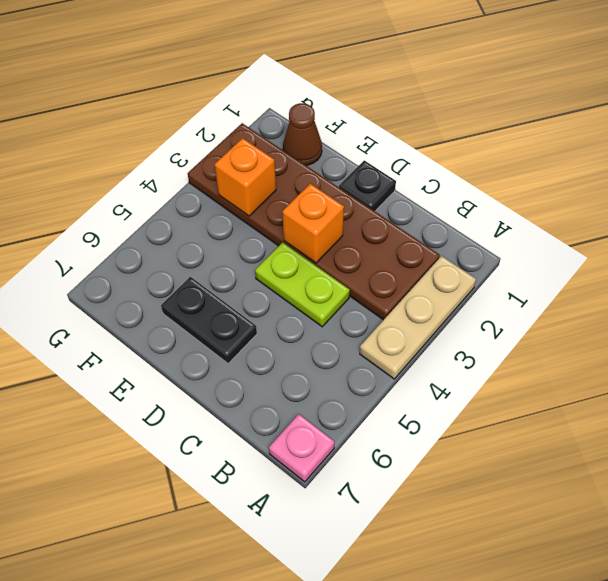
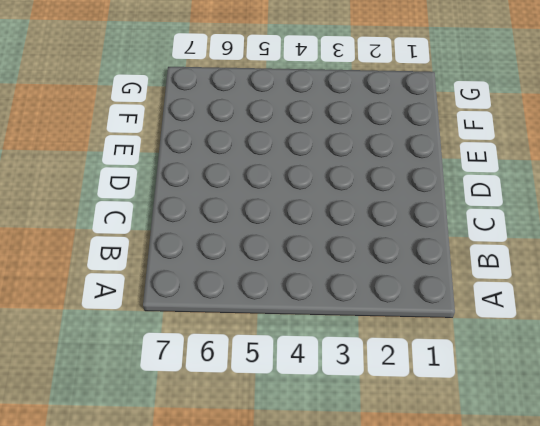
none -> tan plate A2:A4 level 1
none -> pink plate A7 level 1

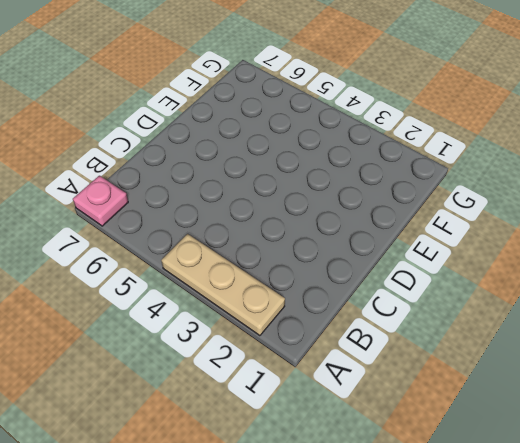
none -> brown plate B2:G3 level 1
none -> lime plate C4:D4 level 1

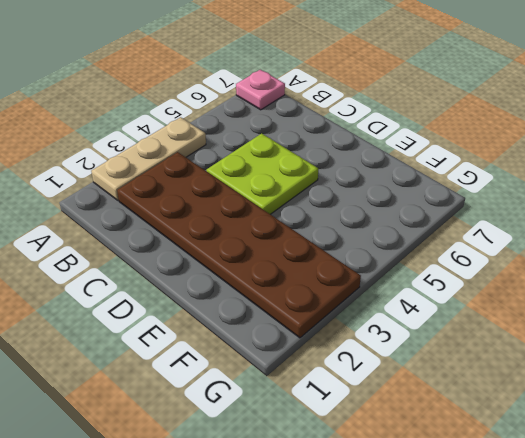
lime plate C4:D5 level 1 -> lime plate C4:D4 level 1
none -> black plate D1 level 1
none -> black plate D6:E6 level 1

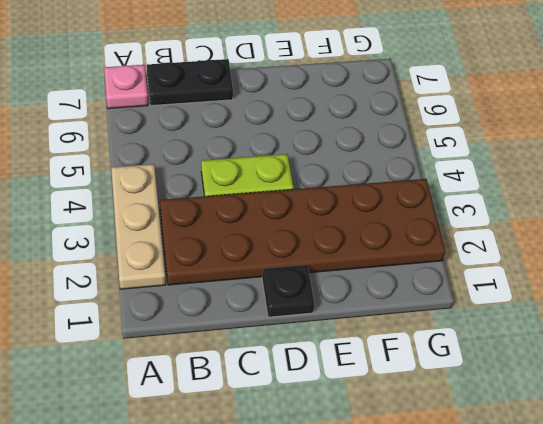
black plate B7:C7 level 1 -> black plate D6:E6 level 1
none -> brown cone F1 level 1
none -> orange brick D3 level 2

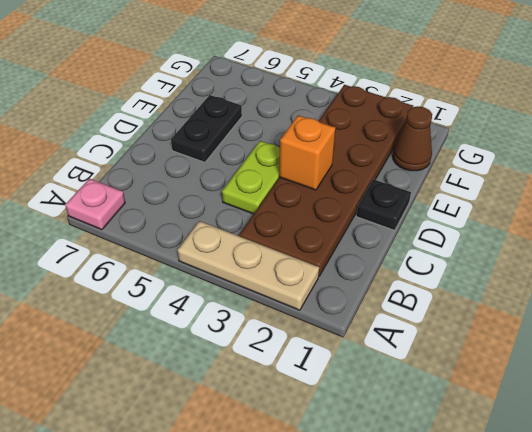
none -> orange brick F3 level 2

